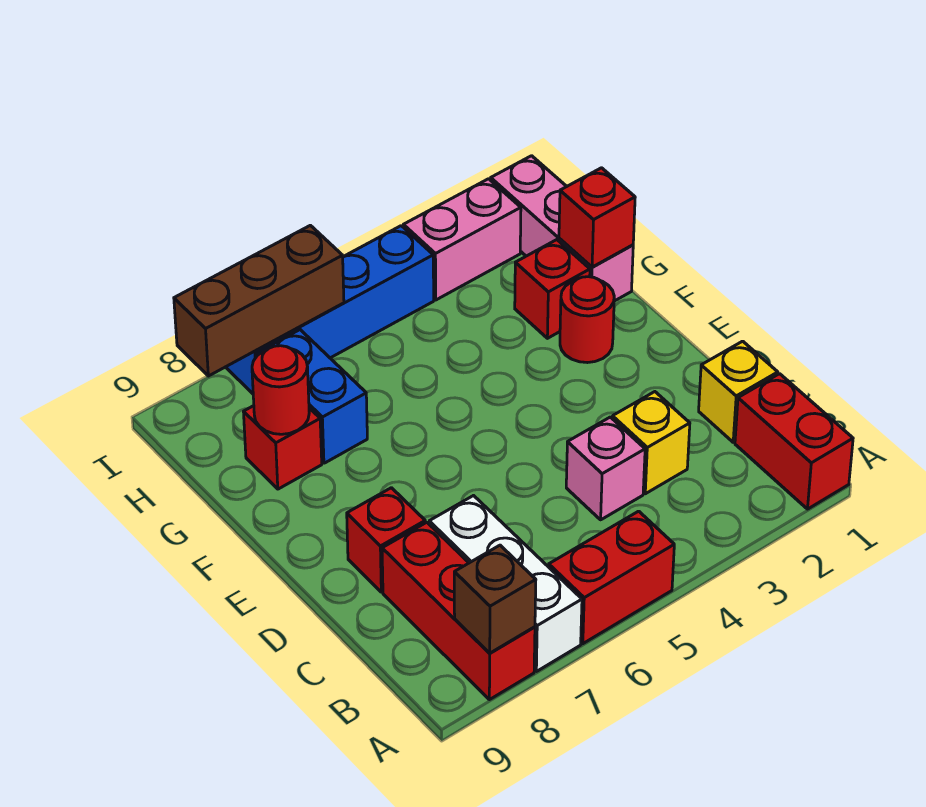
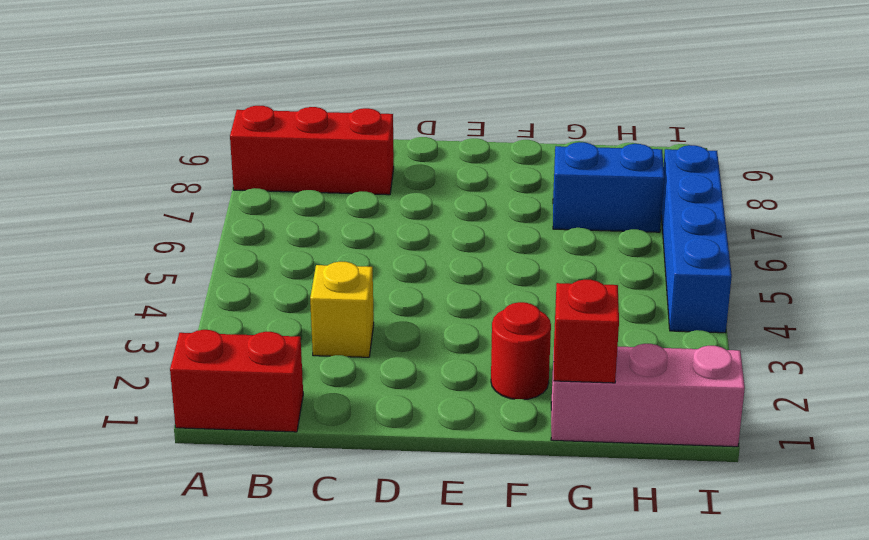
none -> red brick A5:A6 level 1
none -> white brick A7:C7 level 1
none -> yellow brick C1 level 1

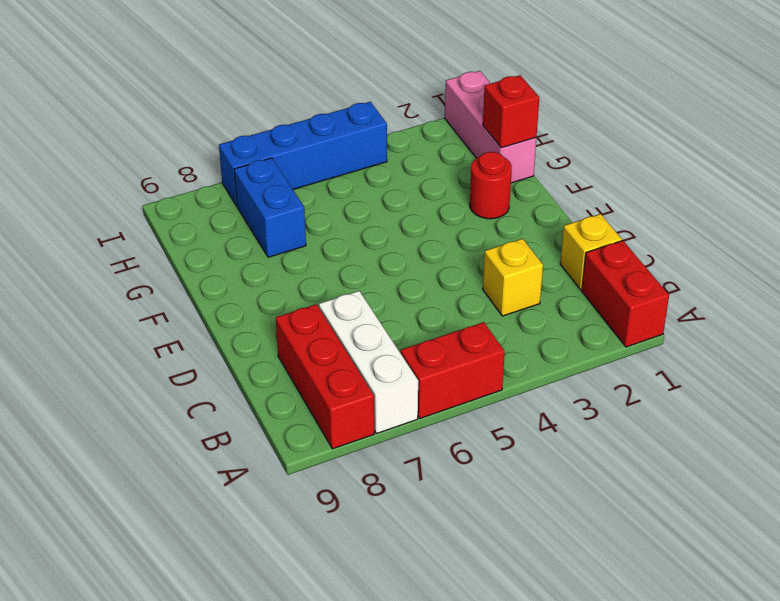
none -> pink brick C4 level 1
none -> red brick D8 level 1
none -> red brick G2 level 1

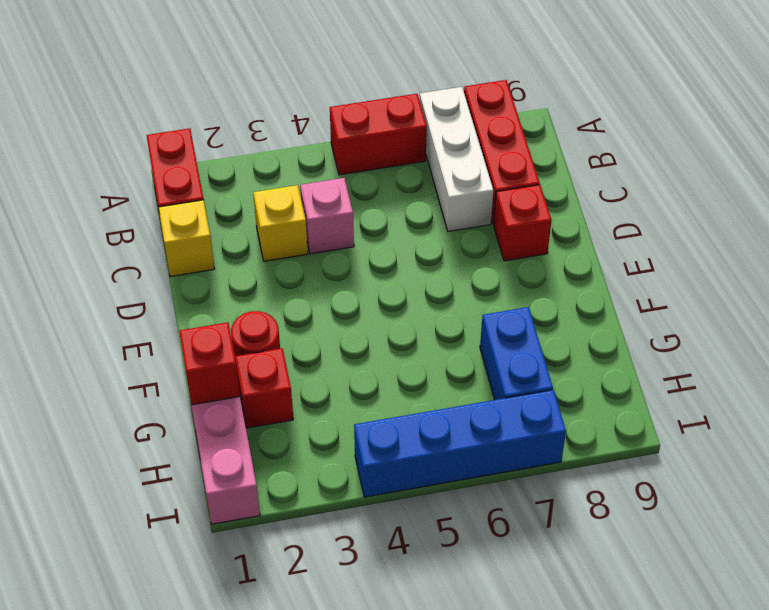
none -> red brick G8 level 1
none -> pink brick I2:I3 level 1
none -> brown brick A8 level 2

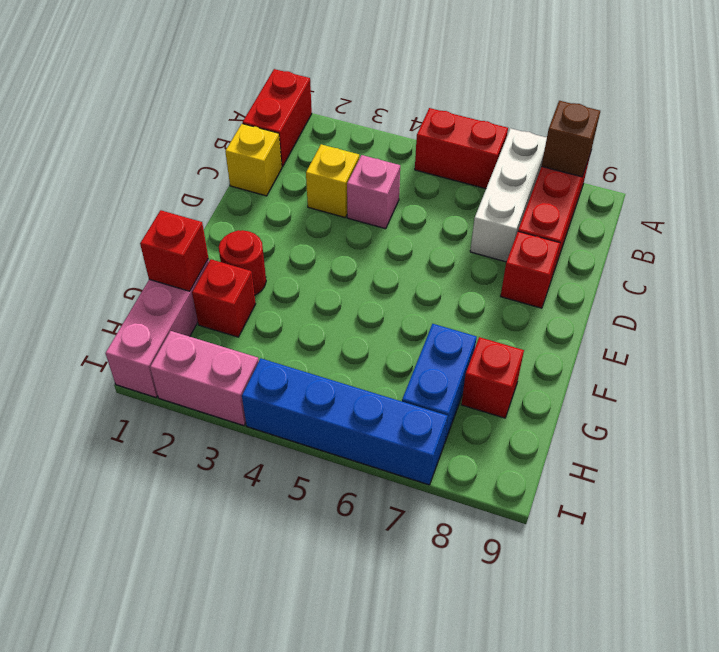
none -> red round brick G8 level 2
none -> brown brick I6:I8 level 2

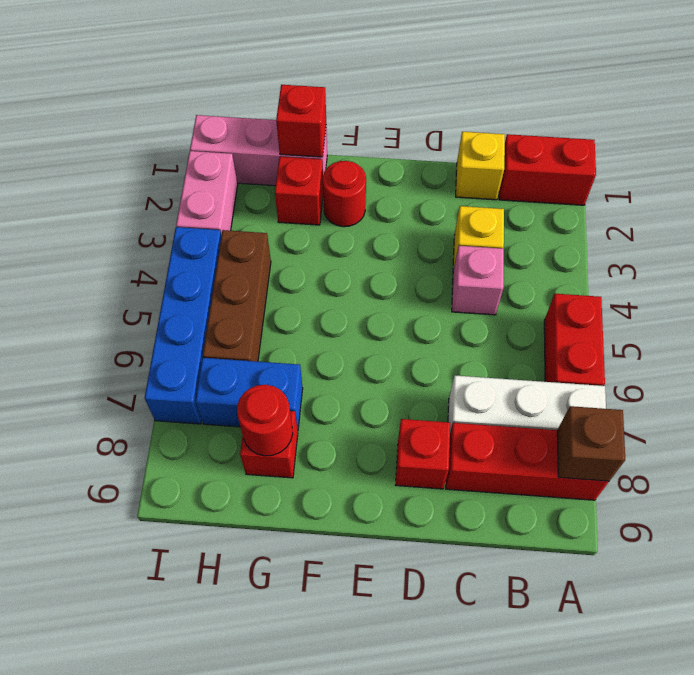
brown brick H4:H6 level 1 -> brown brick I6:I8 level 2

